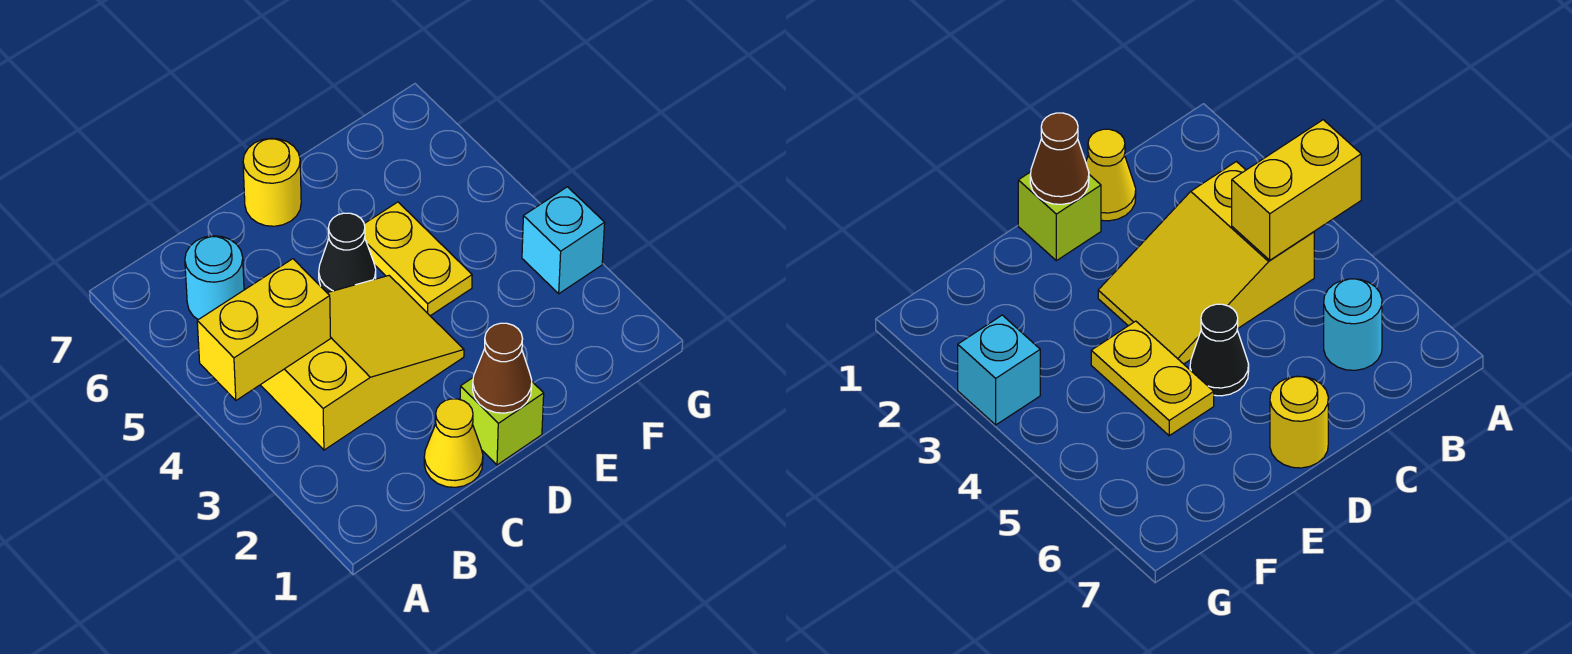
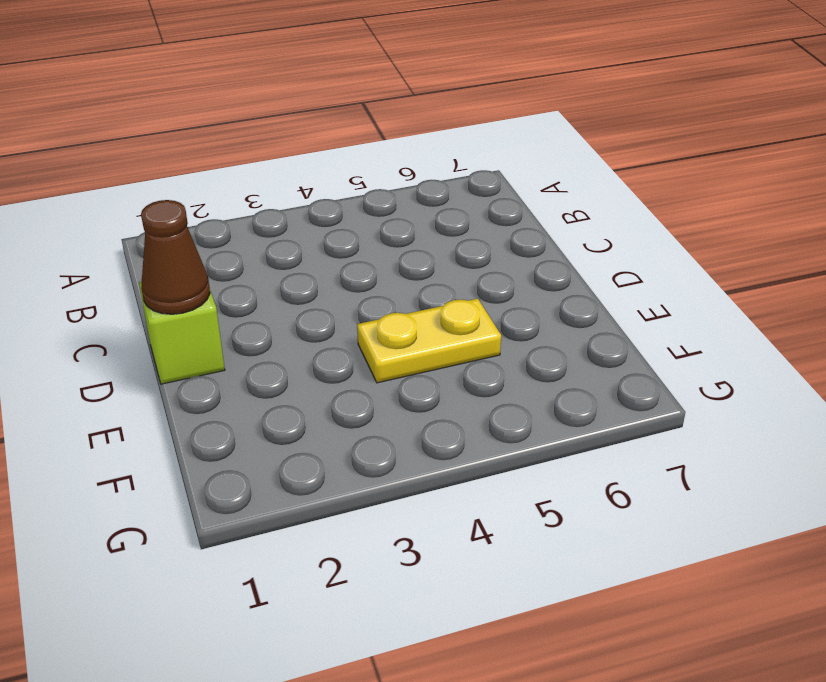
none -> yellow slope B3:D4 level 1 top B
none -> cyan round brick B6 level 1

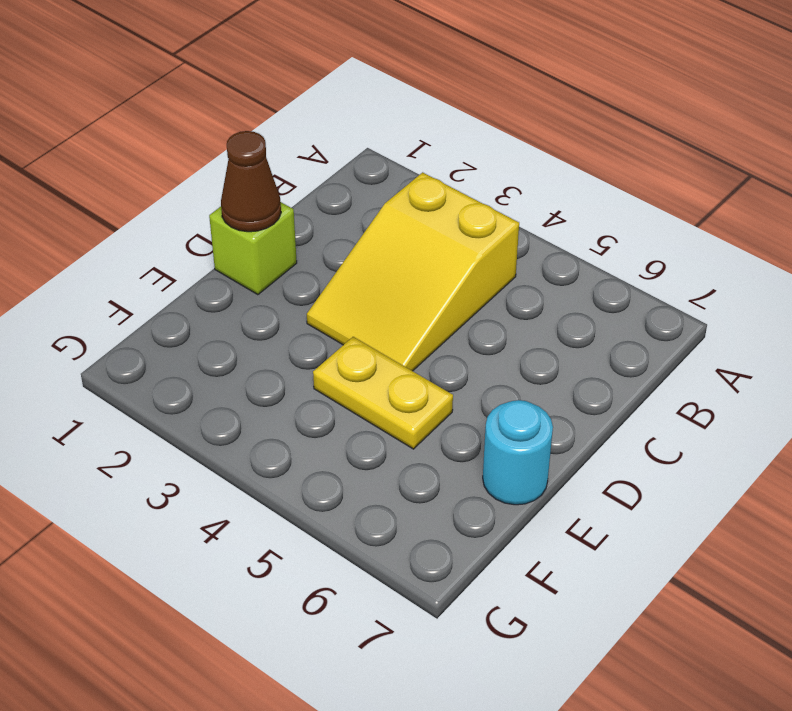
cyan round brick E7 level 1 -> cyan round brick B6 level 1
none -> yellow cone C1 level 1
none -> black cone D5 level 1

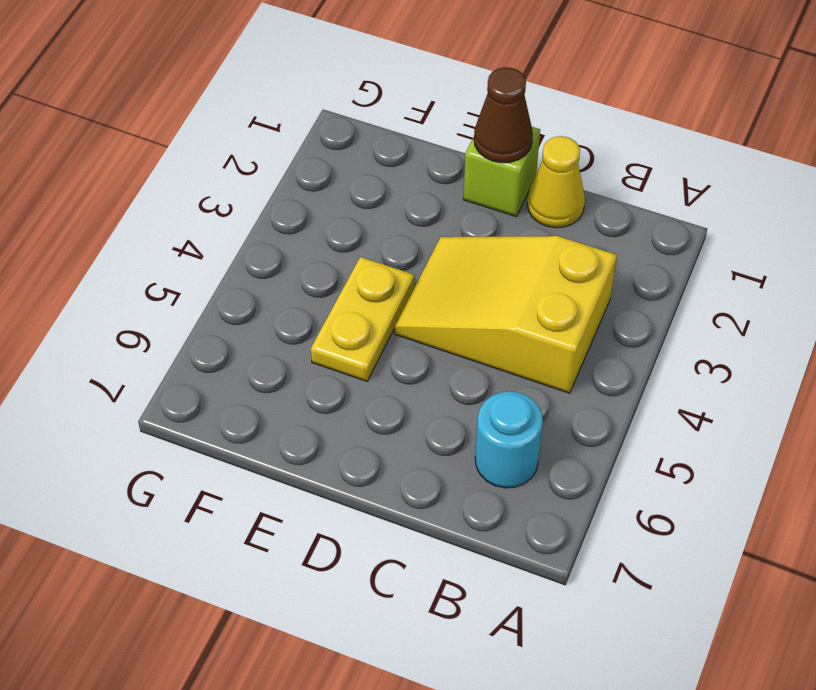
none -> black cone D5 level 1
none -> yellow round brick D7 level 1

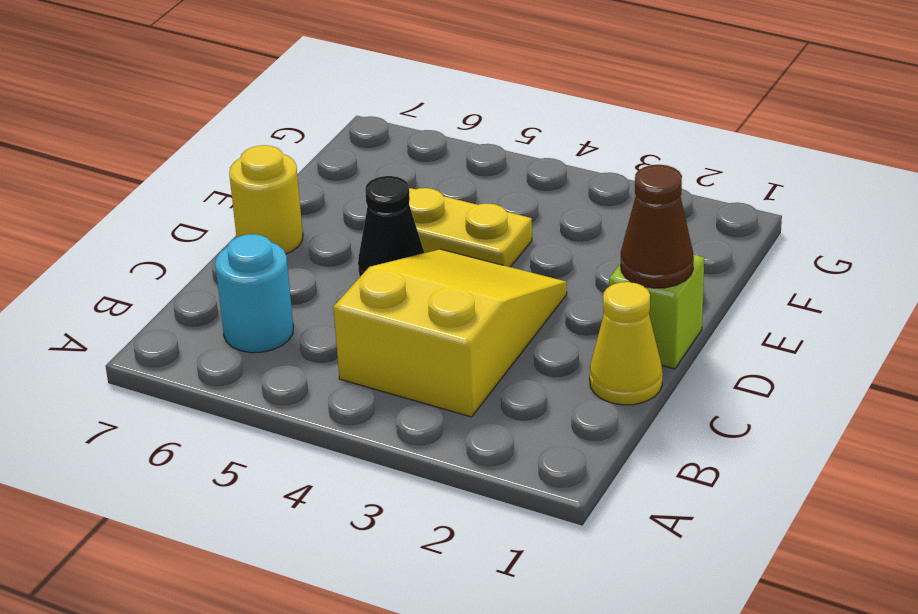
none -> cyan brick G3 level 1
none -> yellow brick A4:B4 level 2

